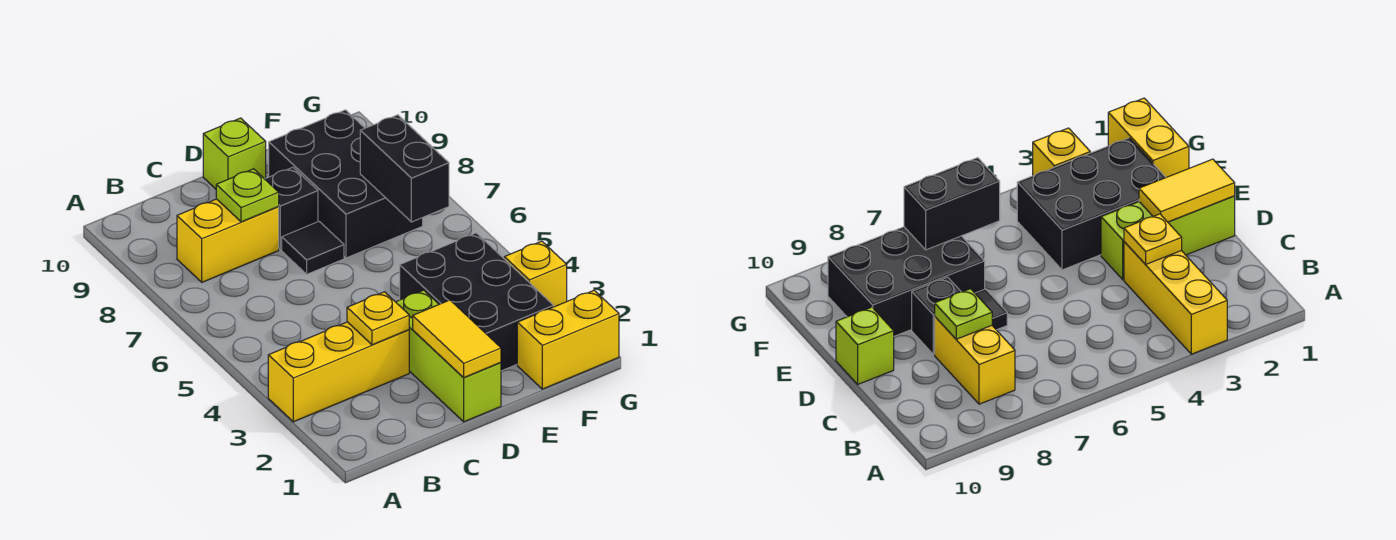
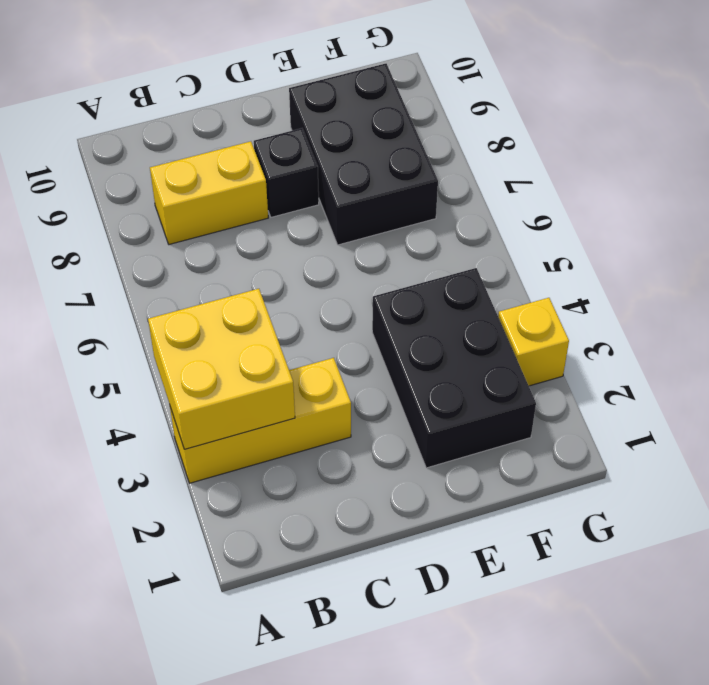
yellow brick A3:B4 level 2 -> none
none -> lime brick D1:D3 level 1
none -> black tile D7 level 1
none -> lime brick D10 level 1

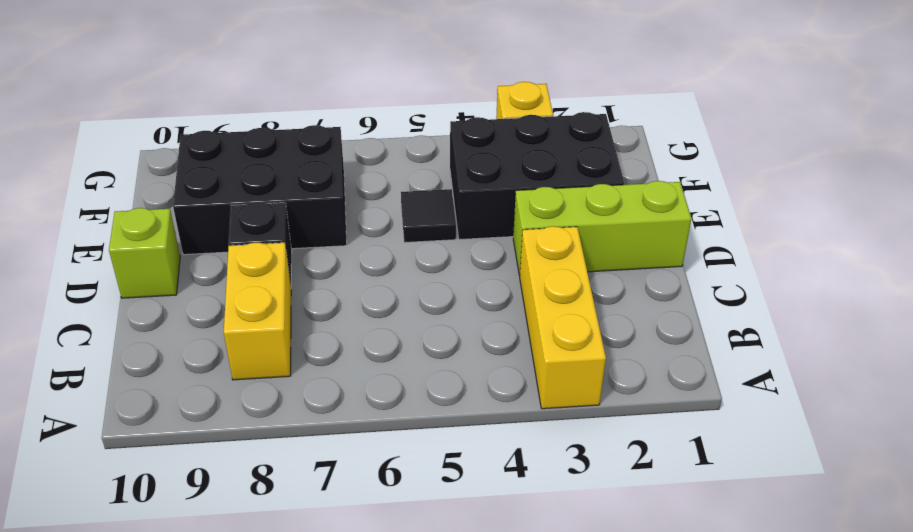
black tile E5 level 1 -> black tile D7 level 1
none -> yellow brick F1:G1 level 1
none -> yellow plate C3 level 2
none -> lime plate C8 level 2

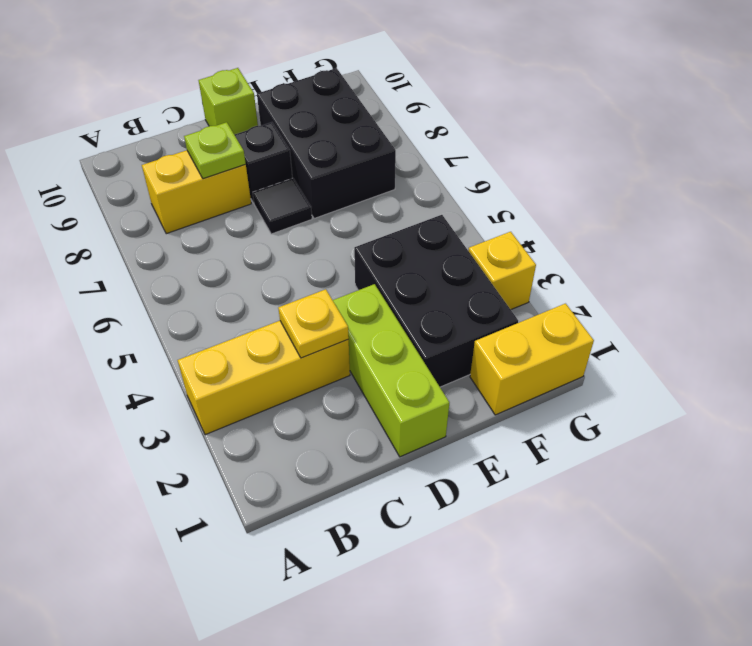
none -> yellow tile D1:D2 level 2
none -> black brick F6:F7 level 2

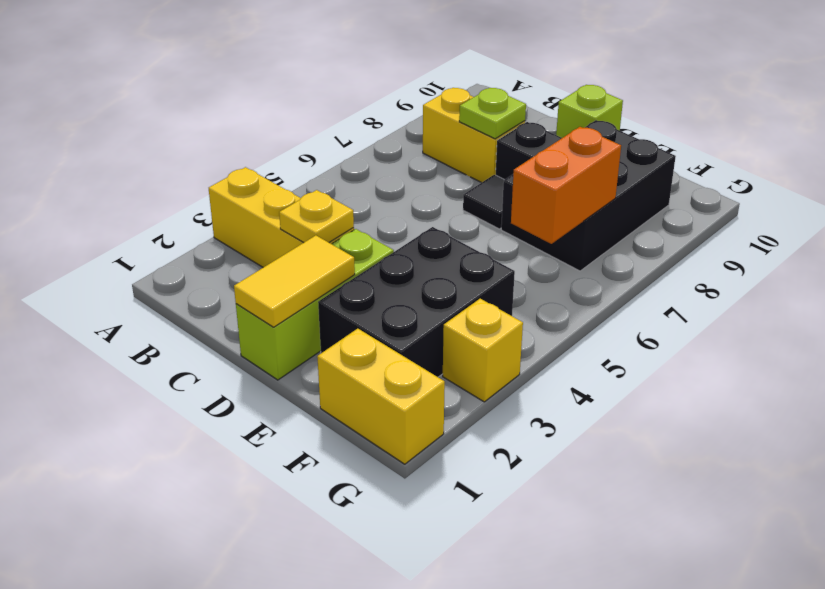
orange brick F6:F7 level 2 -> black brick F6:F7 level 2

